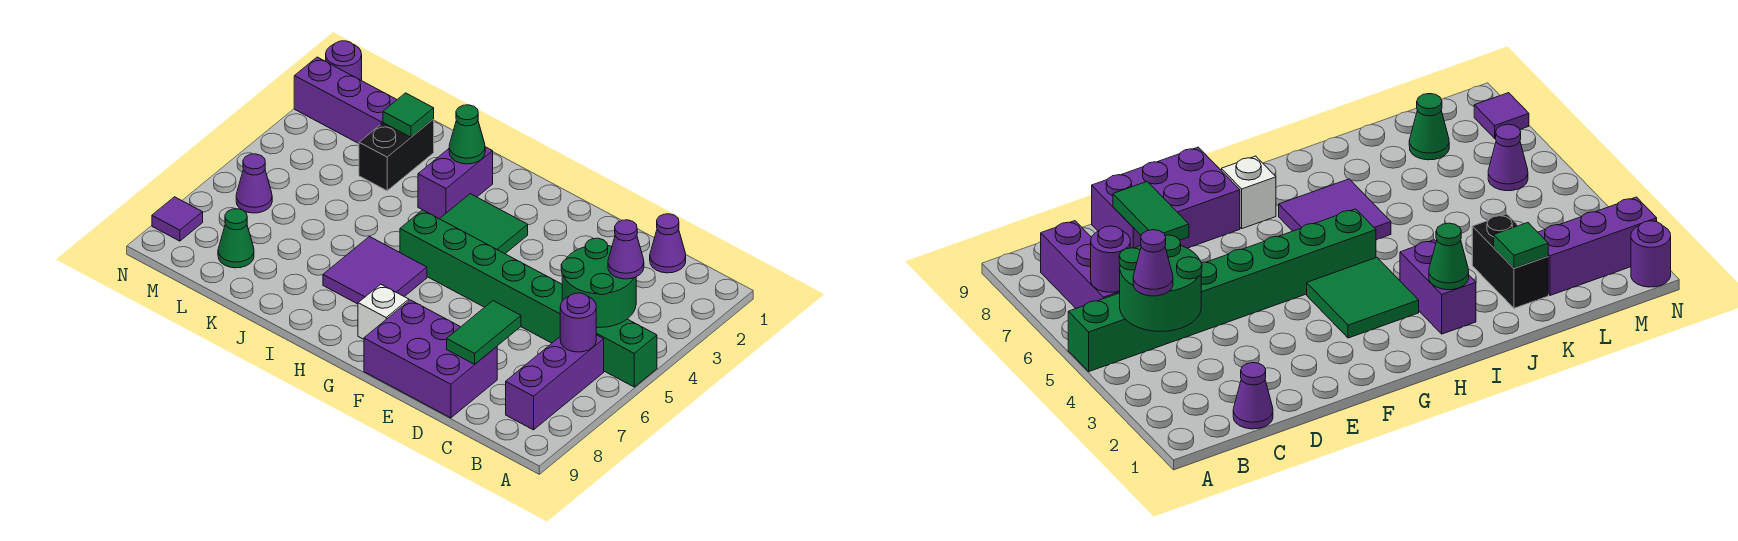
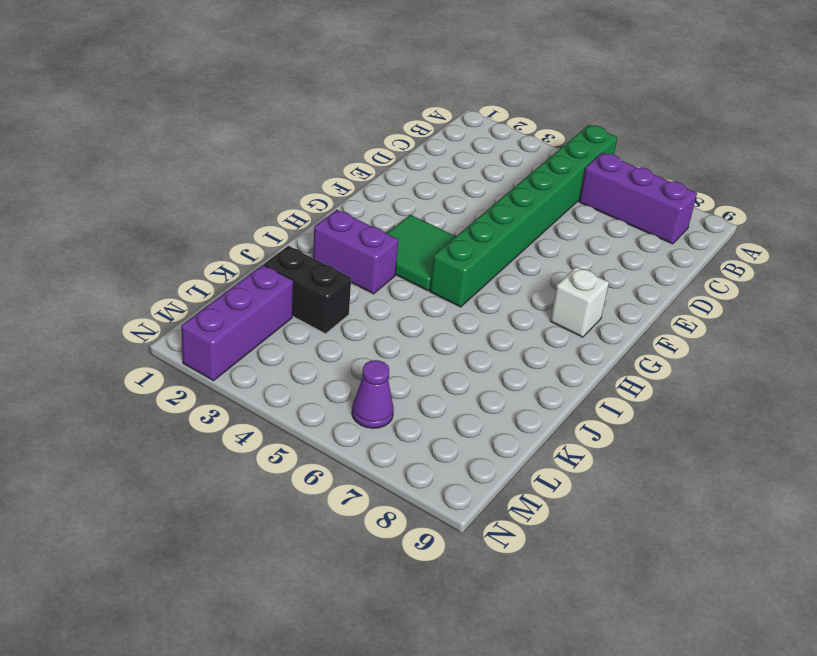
none -> purple cone C1 level 1
none -> purple brick D8:F9 level 1
none -> purple tile H6:I7 level 1

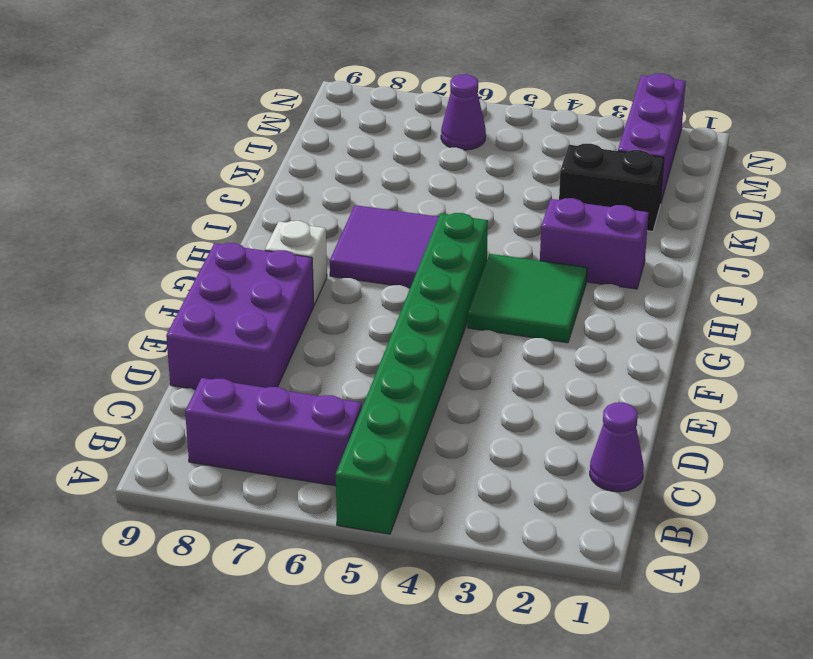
none -> green cone L8 level 1
none -> purple round brick N1 level 1
none -> purple tile N8 level 1

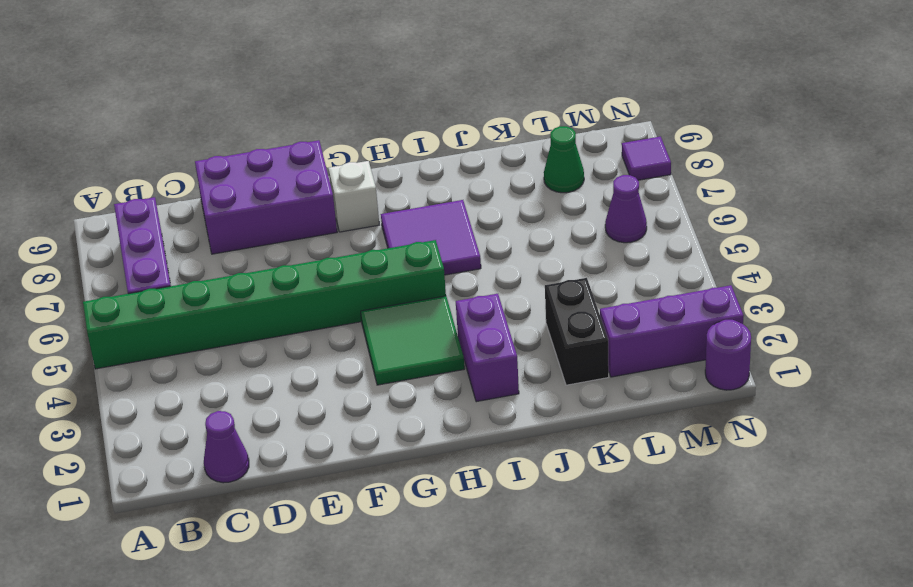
none -> green round brick B4:C5 level 2
none -> purple round brick B6 level 2
none -> green tile D7:D8 level 2

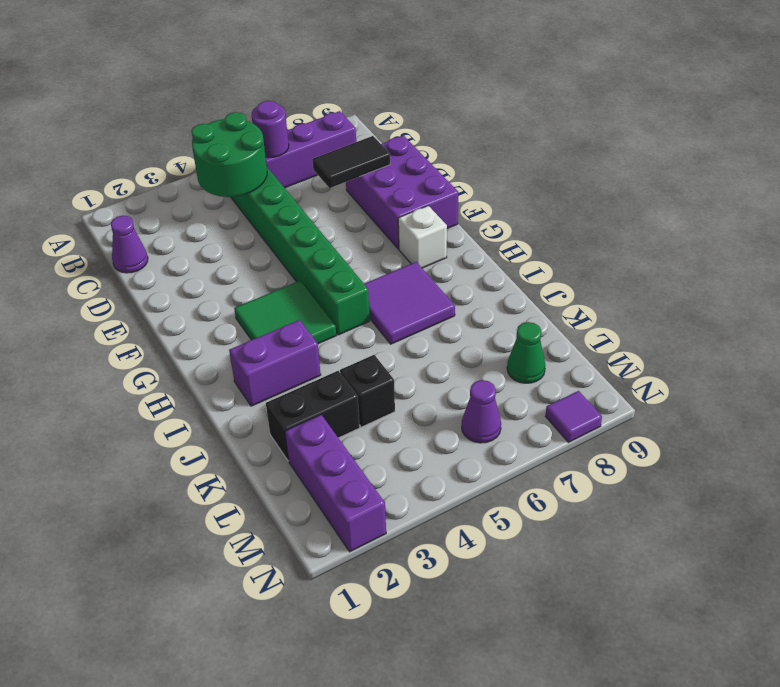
black tile D7:D8 level 2 -> green tile D7:D8 level 2
black brick K4 level 1 -> none
none -> purple round brick N1 level 1
none -> green cone I2 level 2
none -> green tile K2 level 2

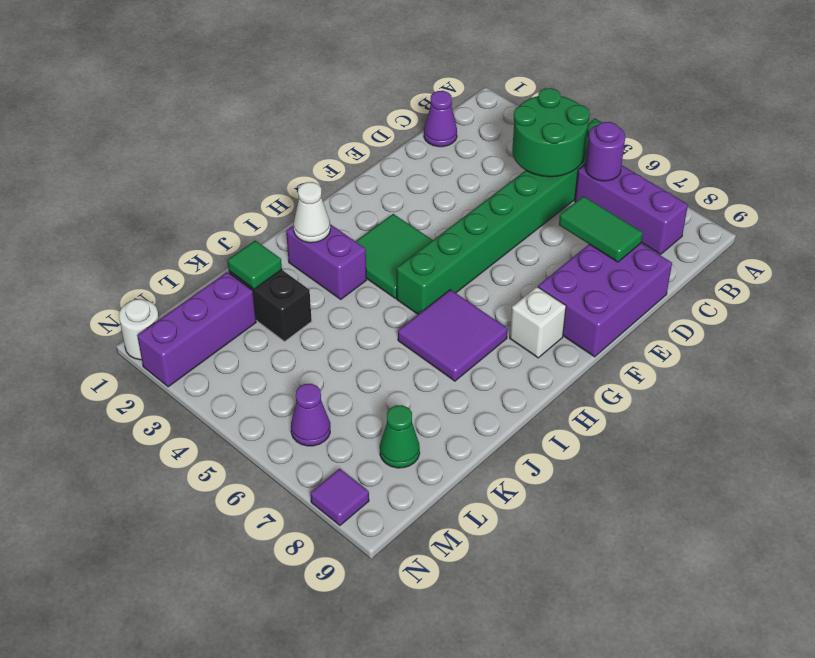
white cone I2 level 2 -> green cone I2 level 2
white round brick N1 level 1 -> purple round brick N1 level 1
none -> purple cone B4 level 3

